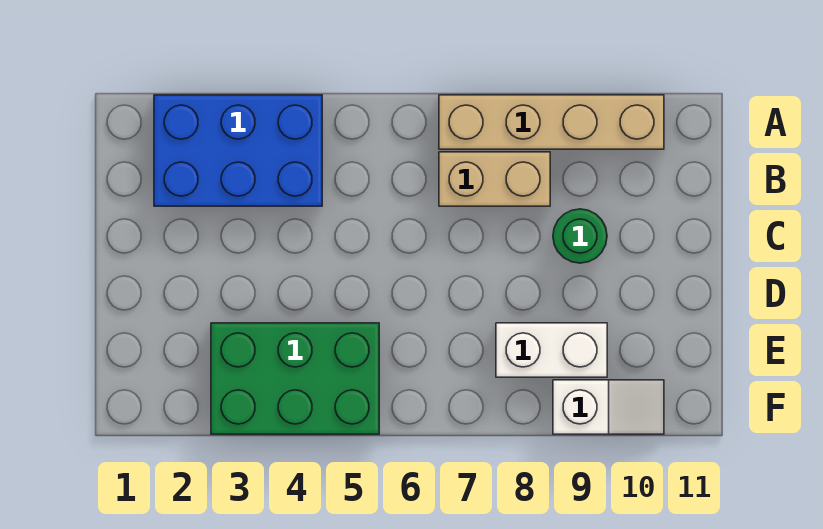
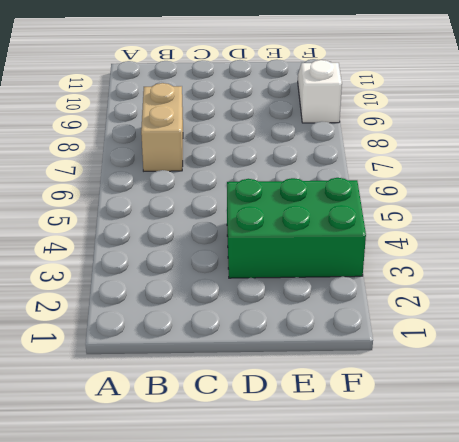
green brick D3:F4 level 1 -> green brick E3:F5 level 1
none -> blue brick A2:B4 level 1
none -> tan brick A7:A10 level 1

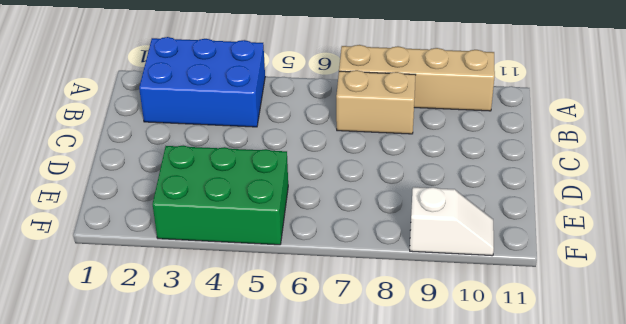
none -> green round brick C9 level 1
none -> white brick E8:E9 level 1

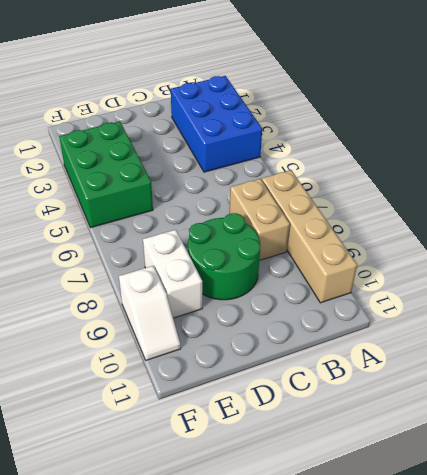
green round brick C8:D9 level 1 -> green round brick C9 level 1

